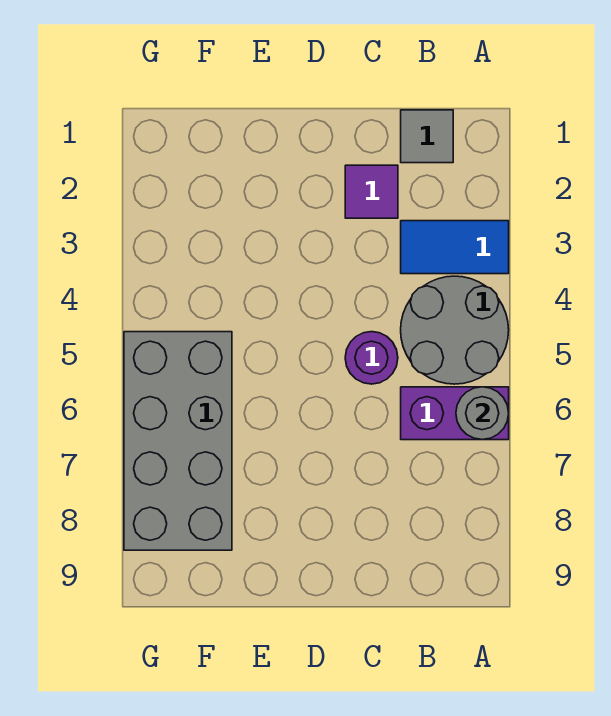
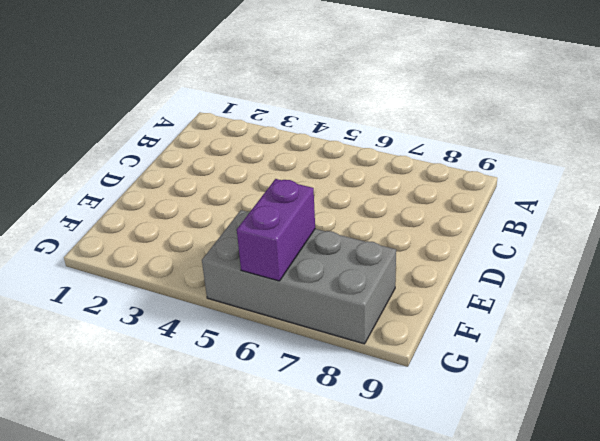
purple brick F6:G6 level 2 -> purple brick A6:B6 level 1
none -> blue tile A3:B3 level 1
none -> grey round brick A4:B5 level 1

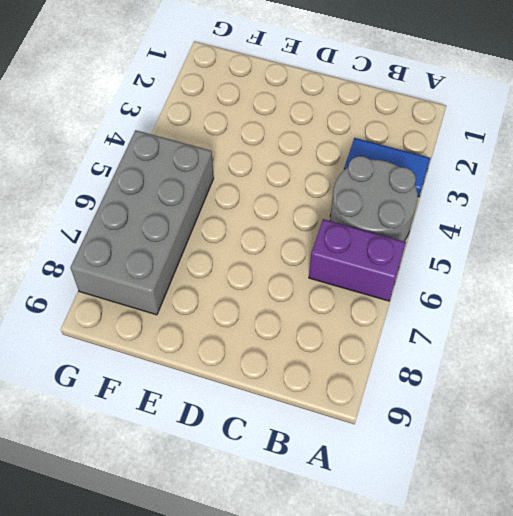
none -> grey tile B1 level 1
none -> purple tile C2 level 1

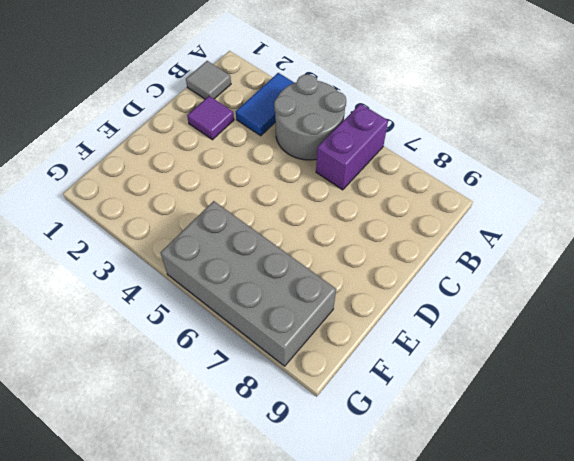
none -> purple round brick C5 level 1
none -> grey round brick A6 level 2

